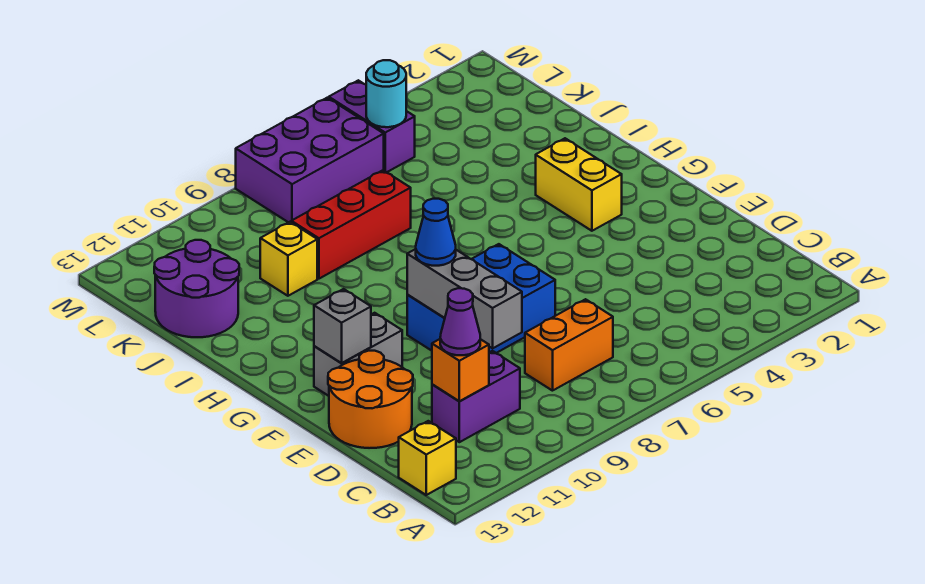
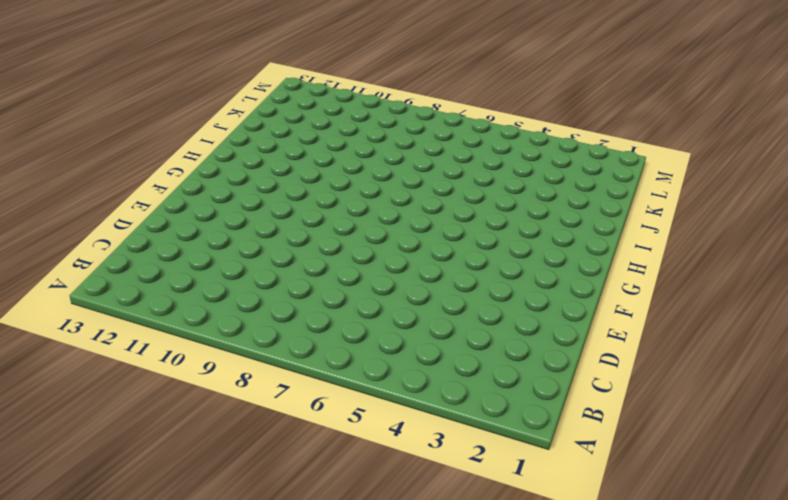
none -> yellow brick B13 level 1
none -> orange brick C7:C8 level 1
none -> purple brick C10:C11 level 1

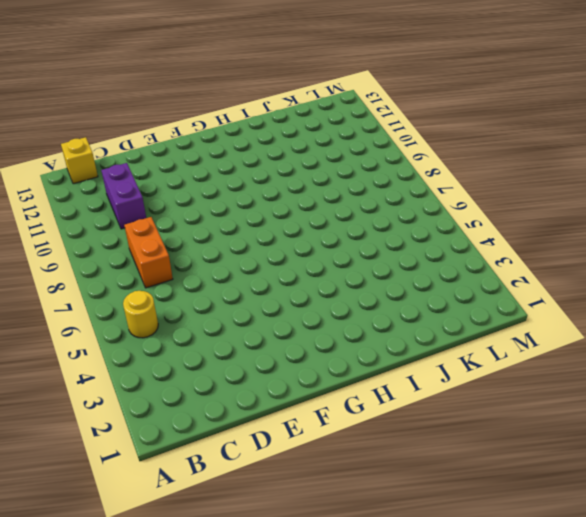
yellow round brick B5 level 1 -> none
none -> orange round brick D12:E13 level 1
none -> blue brick E7:F9 level 1
none -> grey brick F11:F12 level 1

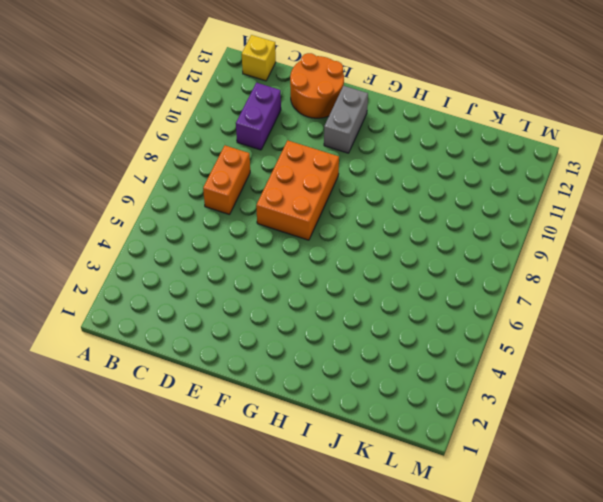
orange brick E7:F9 level 1 -> blue brick E7:F9 level 1
none -> yellow brick G3:H3 level 1
none -> red brick J7:J9 level 1
none -> yellow brick J10 level 1

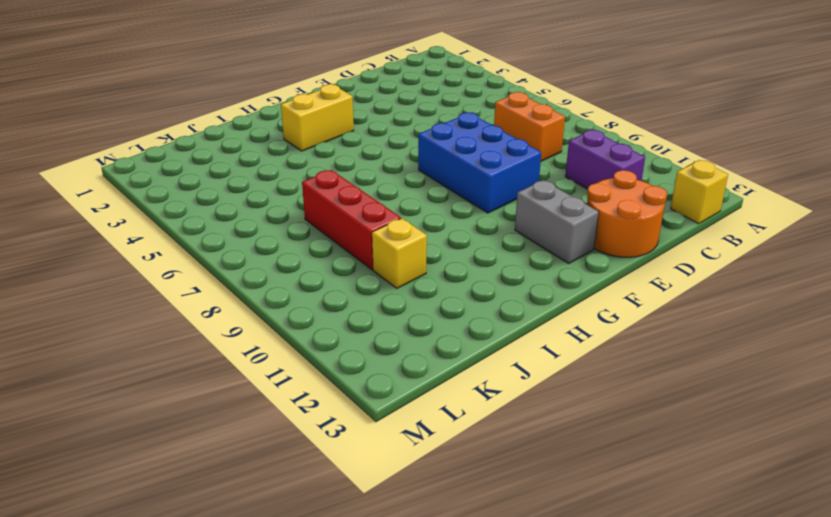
none -> purple round brick J12:K13 level 1
none -> purple brick L5:M5 level 1
none -> purple brick L6:M8 level 1

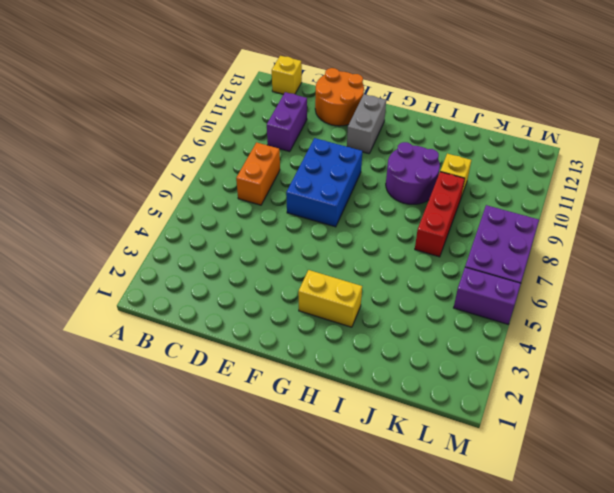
purple round brick H9:I10 level 1 -> purple round brick J12:K13 level 1
none -> orange brick C11 level 2
none -> grey brick D9:F9 level 2
none -> grey brick F12 level 2

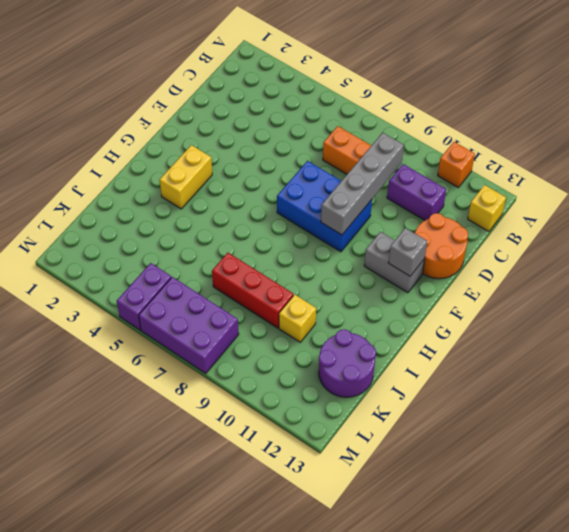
orange brick A11 level 1 -> orange brick C11 level 2
grey brick C9:F9 level 2 -> grey brick D9:F9 level 2
none -> cyan round brick L5 level 2
none -> purple cone C11 level 3
none -> blue cone F9 level 3

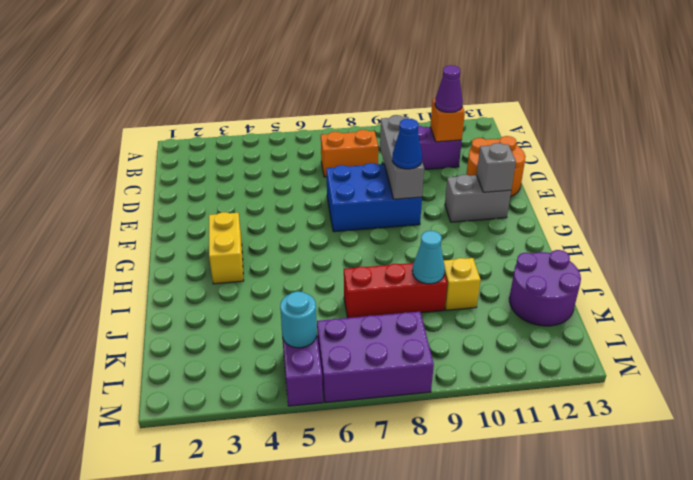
cyan cone J9 level 2 -> none
none -> yellow brick B13 level 1

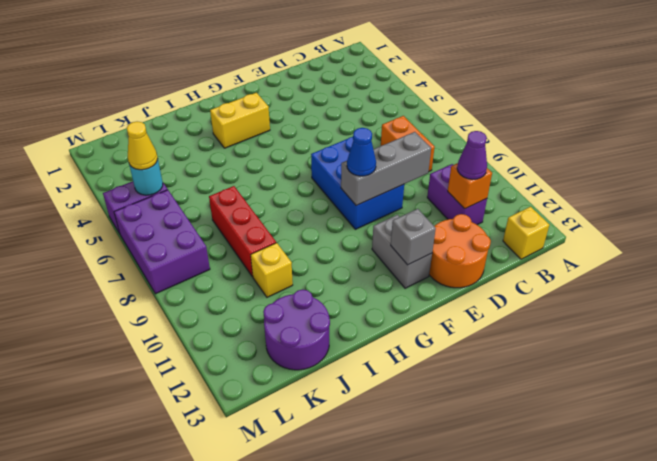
yellow cone L5 level 3 -> none

